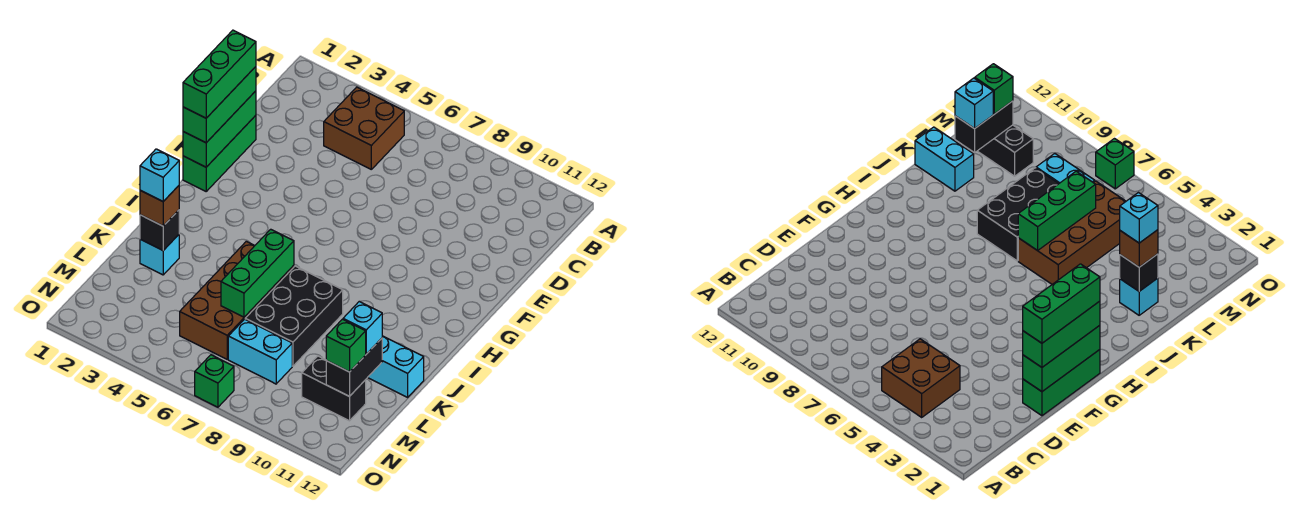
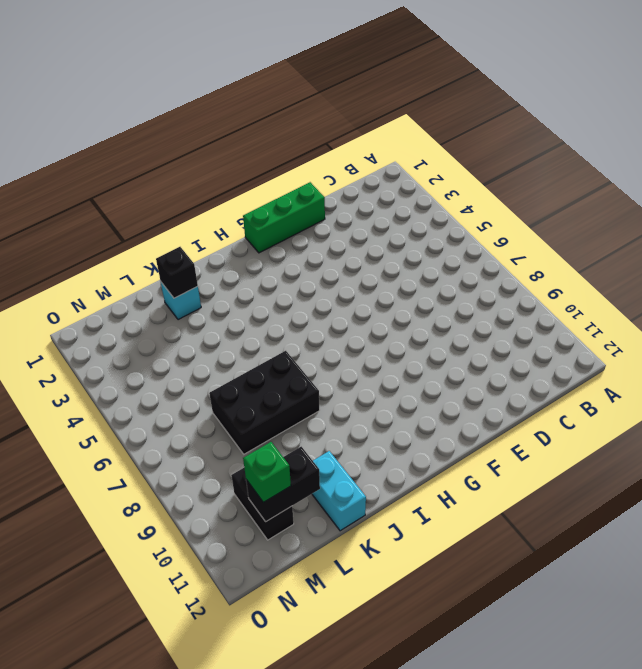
none -> brown brick B4:C5 level 1
none -> brown brick J5:M6 level 1
none -> cyan brick M7:M8 level 1

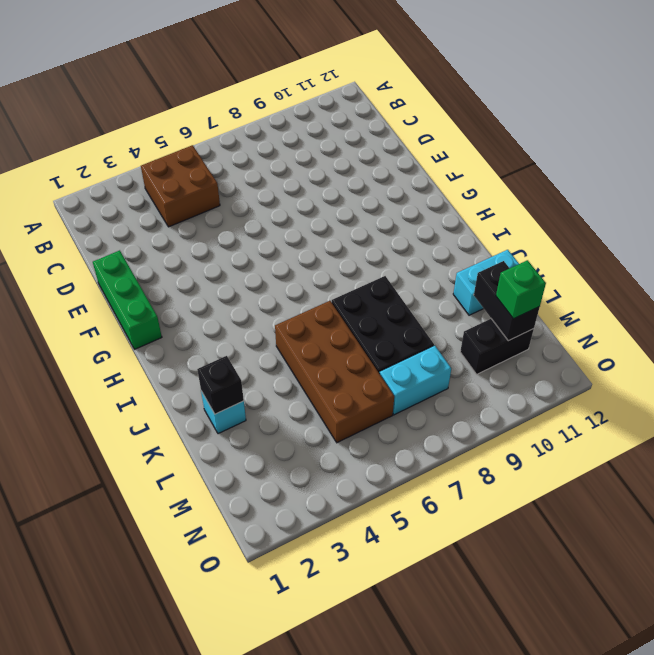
none -> green brick O7 level 1
none -> green brick E1:G1 level 2
none -> green brick J6:L6 level 2

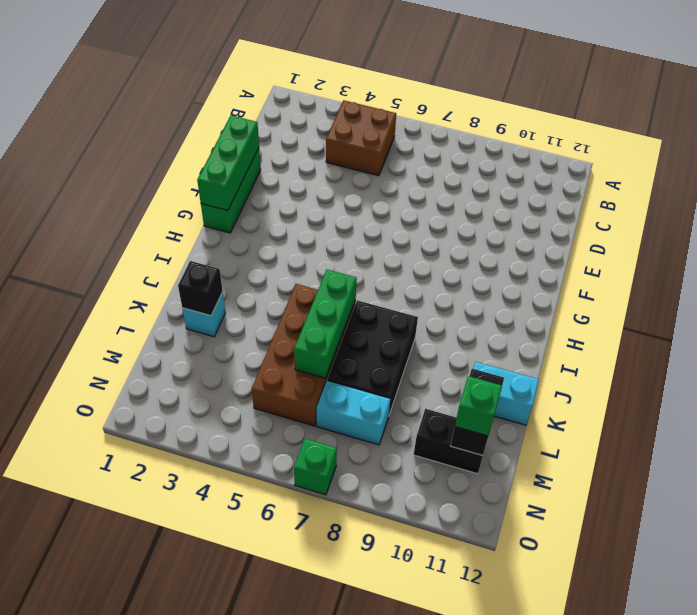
none -> green brick E1:G1 level 3
none -> brown brick K2 level 3
none -> cyan brick L11 level 3

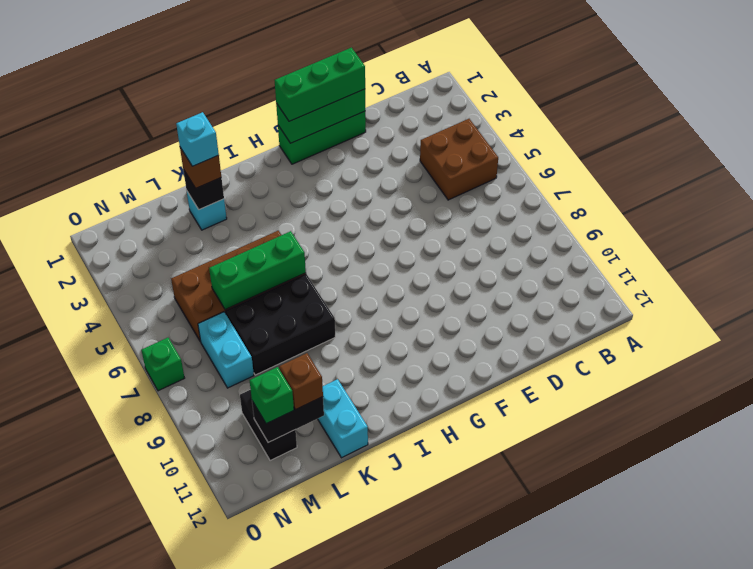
brown brick L11 level 3 -> cyan brick L11 level 3
none -> green brick E1:G1 level 4

